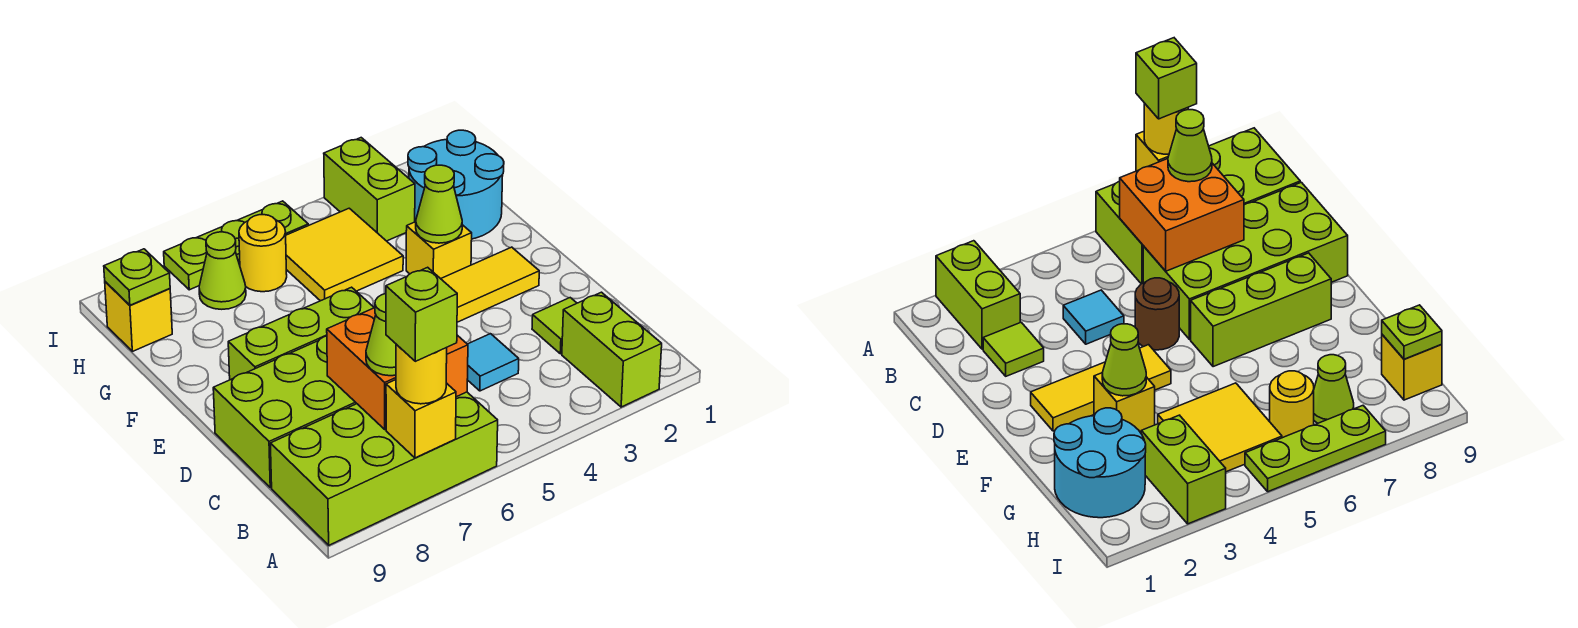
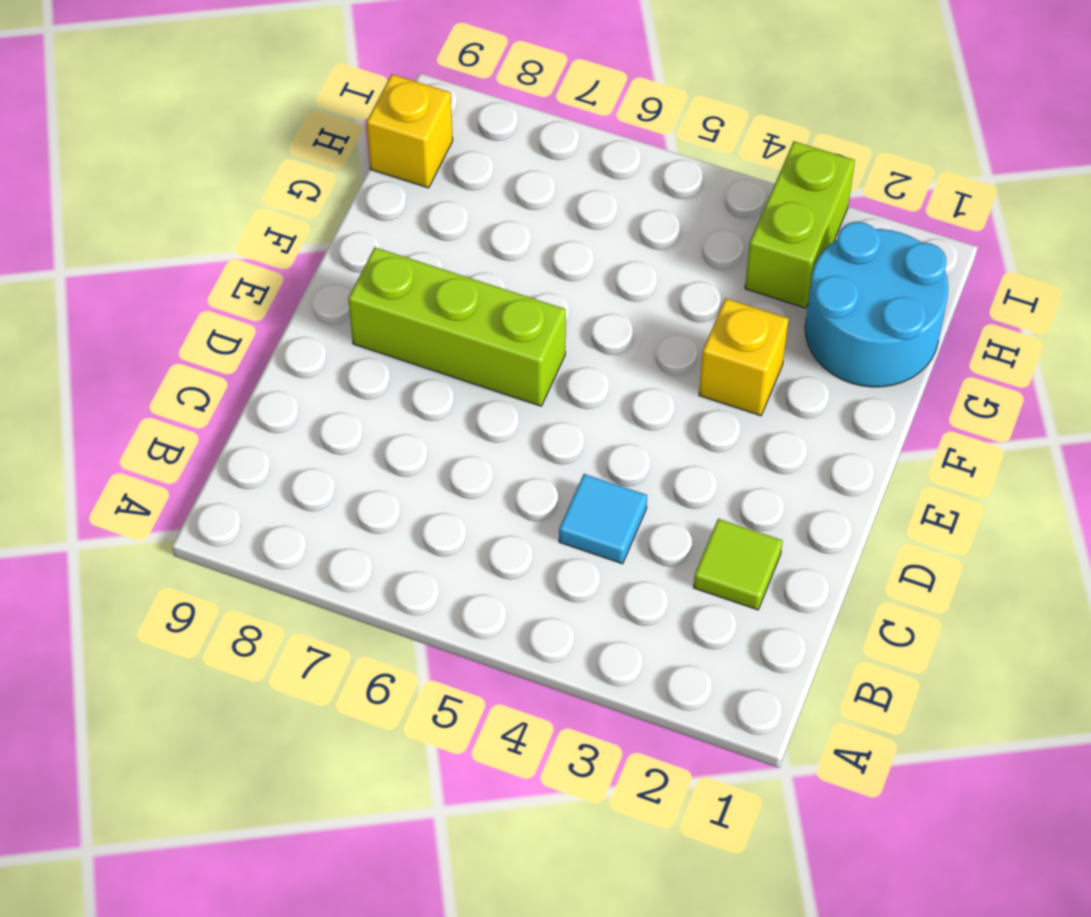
none -> lime brick A2:B2 level 1
none -> lime brick A6:B9 level 1
none -> lime brick C6:D9 level 1

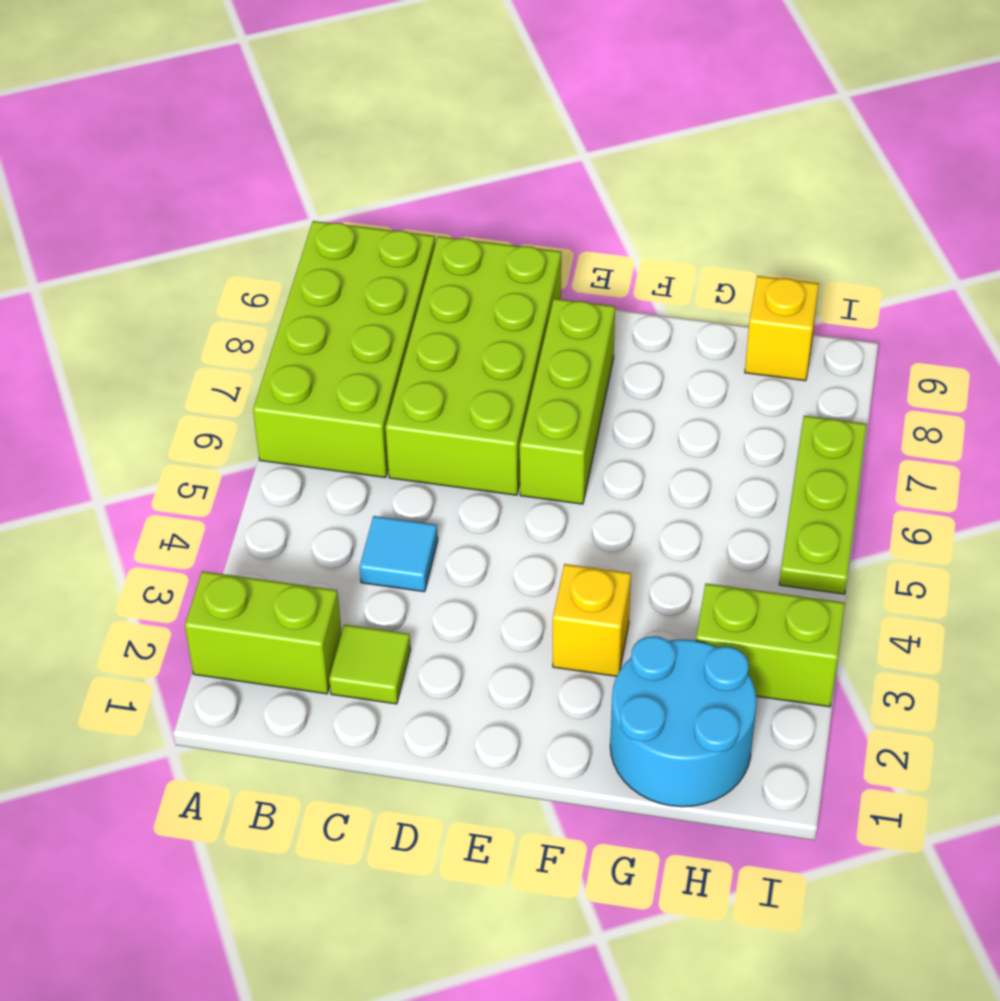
none -> brown round brick D5 level 1
none -> yellow tile E2:E4 level 1
none -> yellow tile G4:H5 level 1

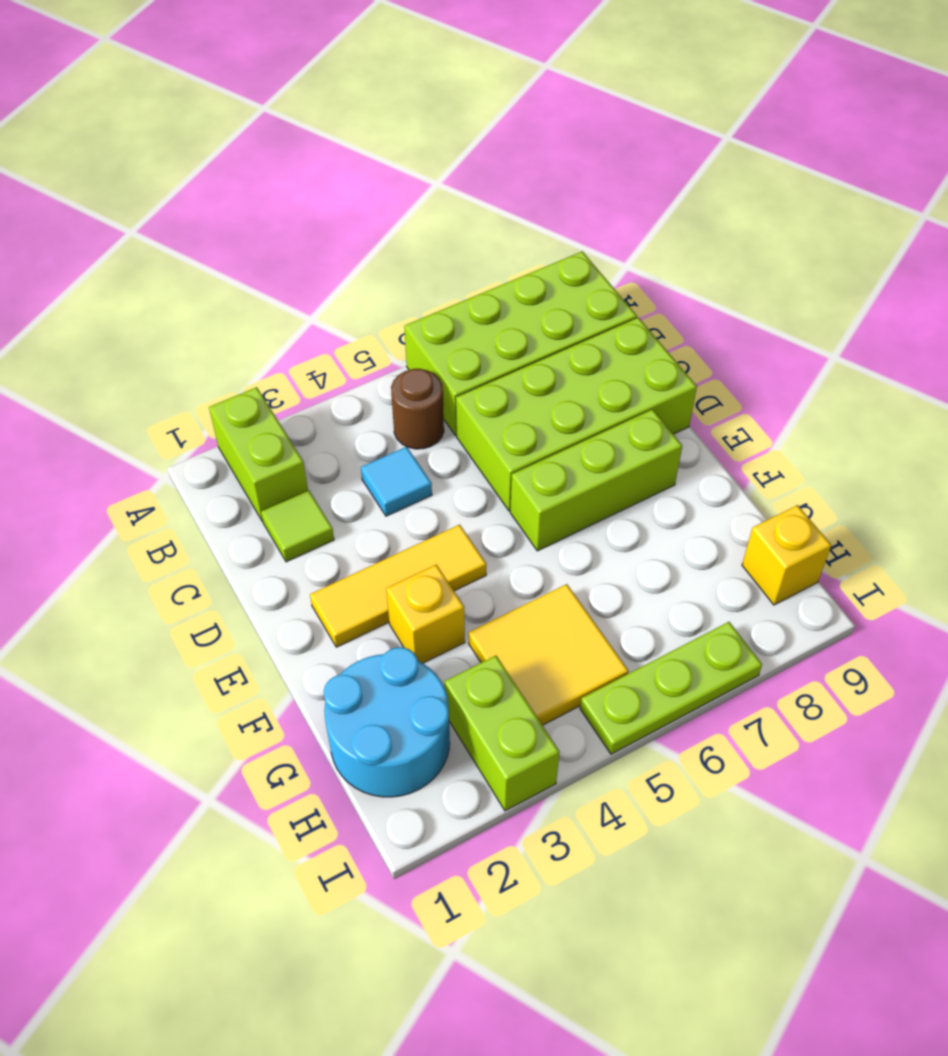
brown round brick B5 level 1 -> brown round brick D5 level 1
none -> yellow round brick H6 level 1
none -> lime cone H7 level 1
none -> yellow brick A7 level 2

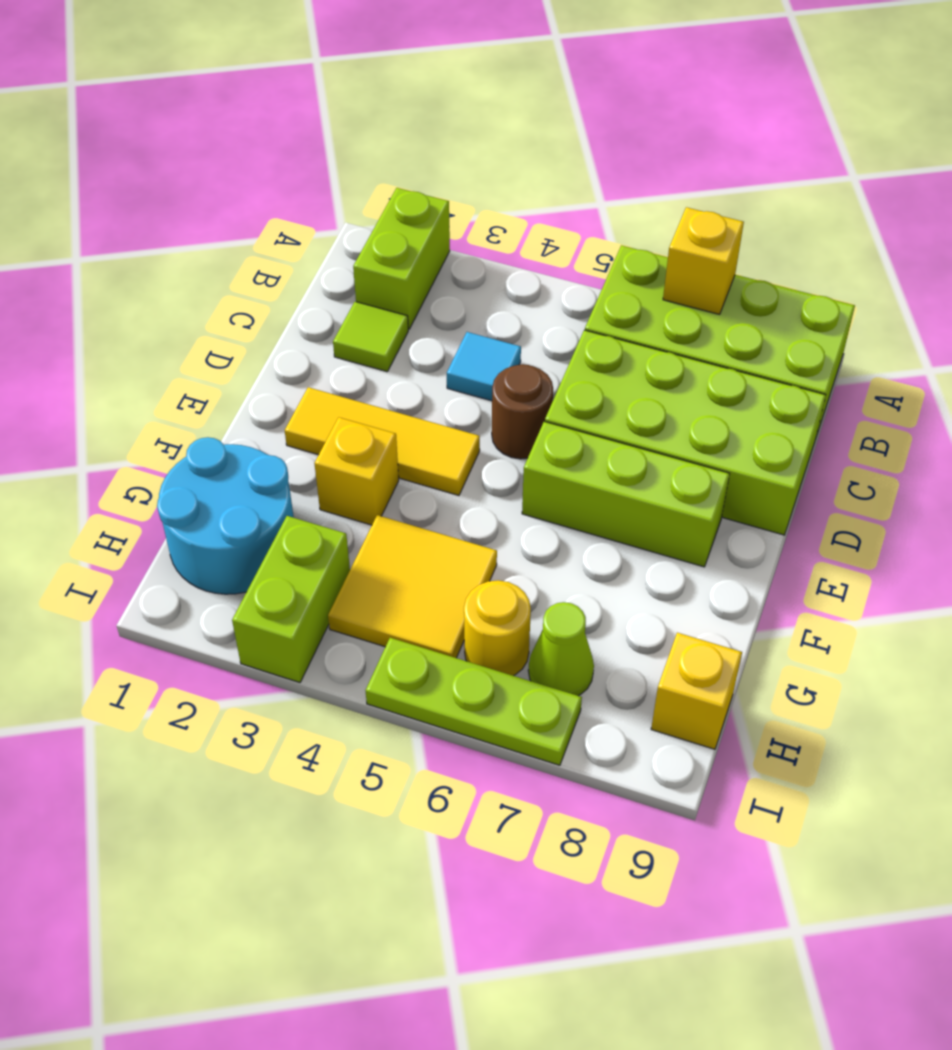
none -> orange brick B6:C7 level 2
none -> lime cone F3 level 2
none -> lime plate H9 level 2

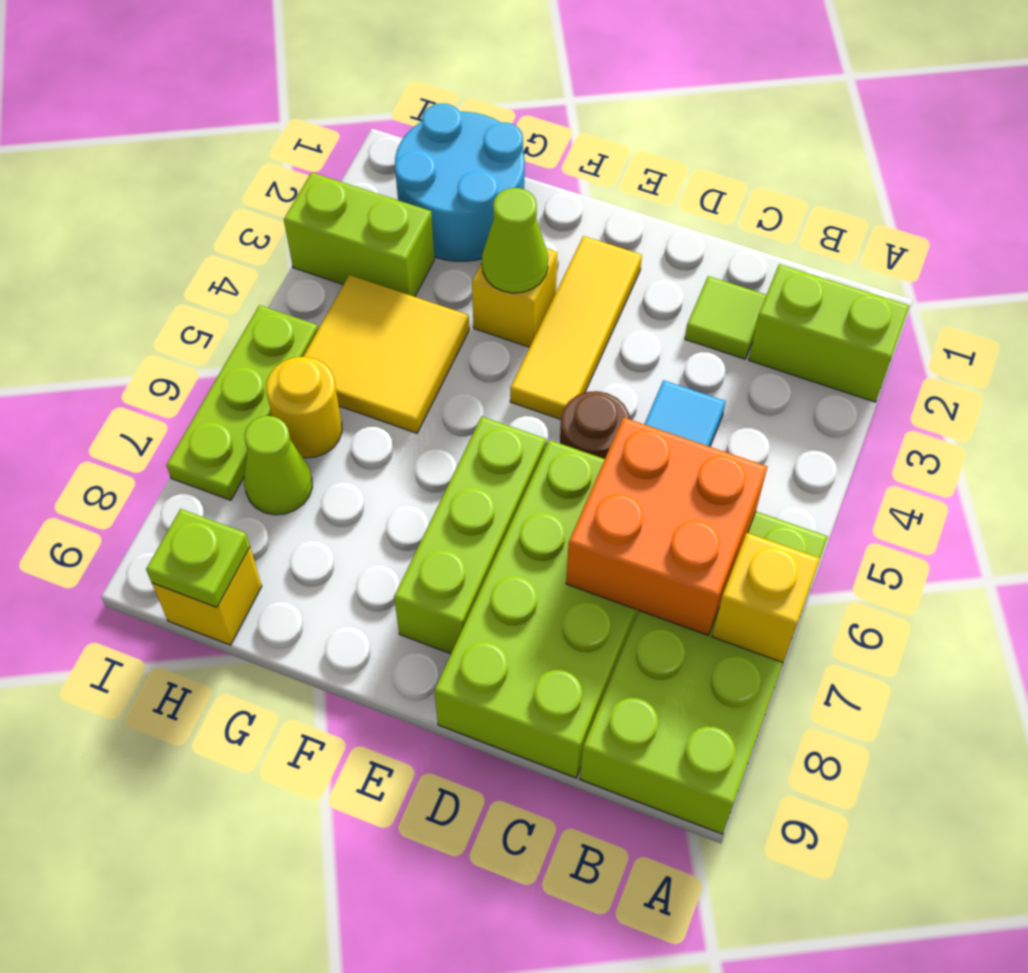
none -> yellow round brick A7 level 3
none -> lime cone B7 level 3
none -> lime brick A7 level 4

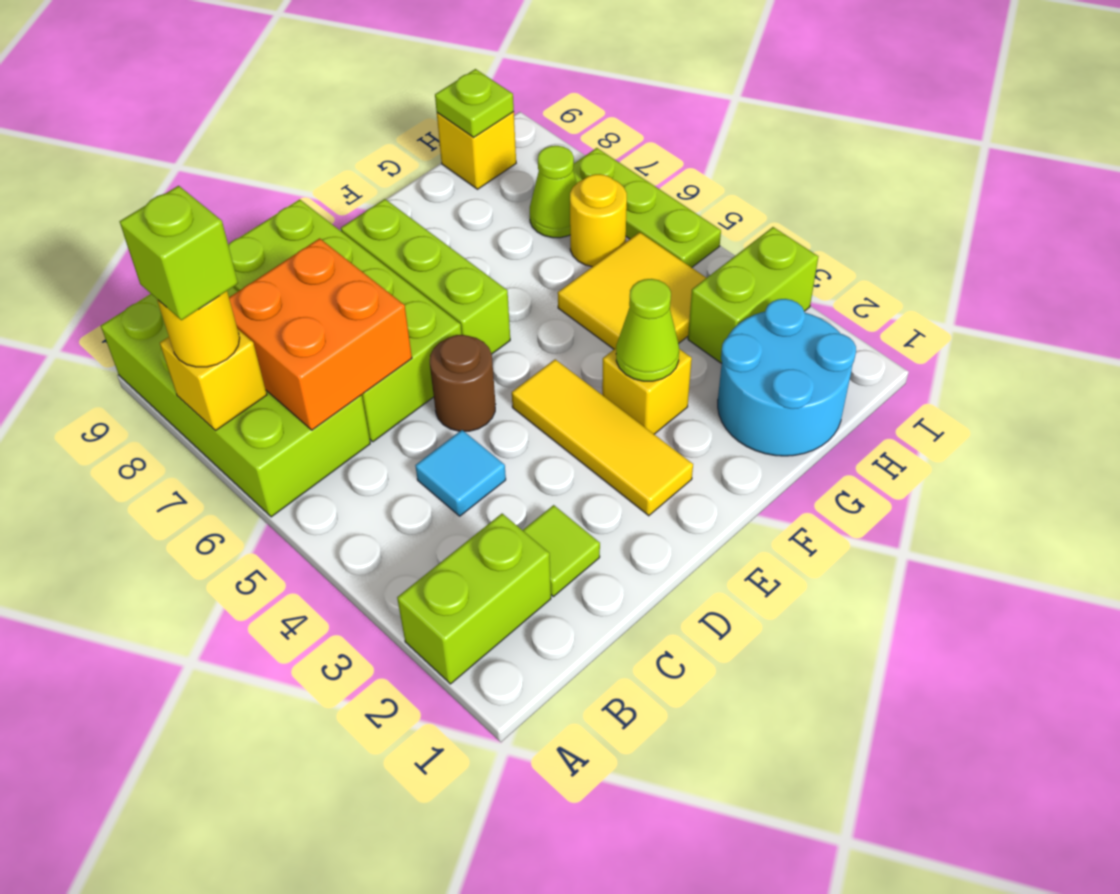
none -> lime cone B7 level 3

